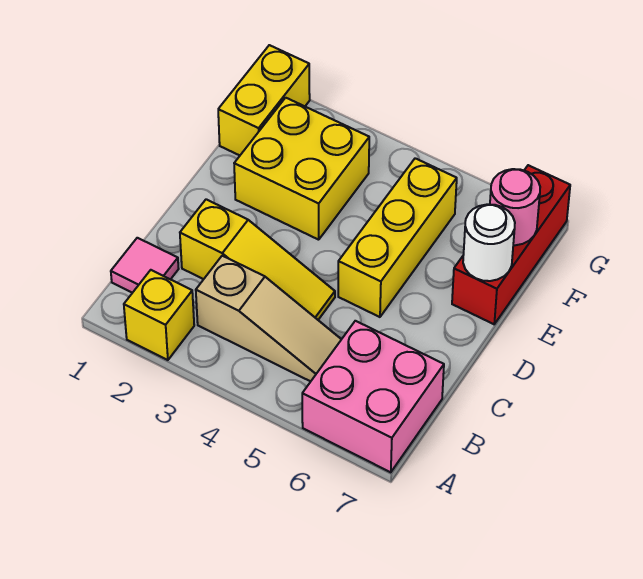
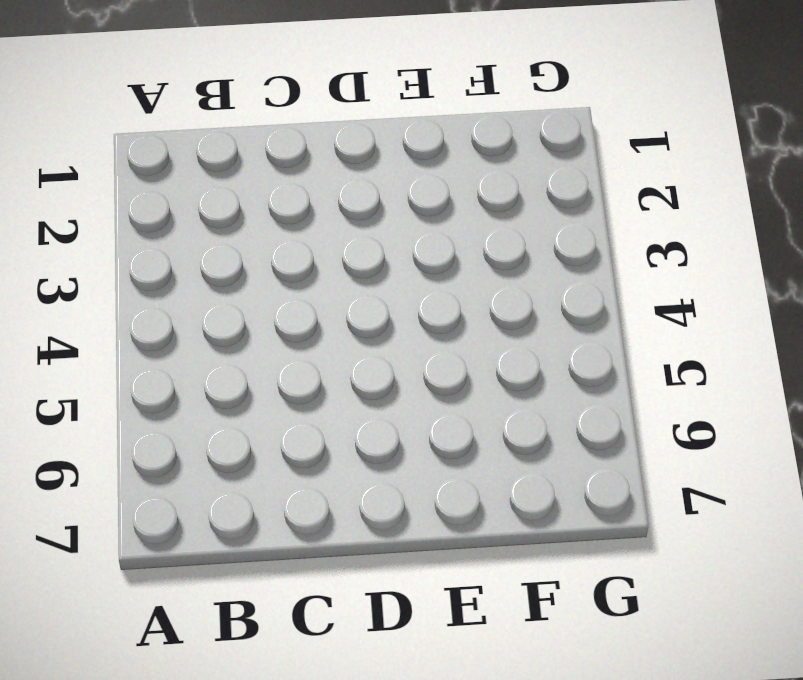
none -> yellow brick A2 level 1
none -> pink brick A6:B7 level 1

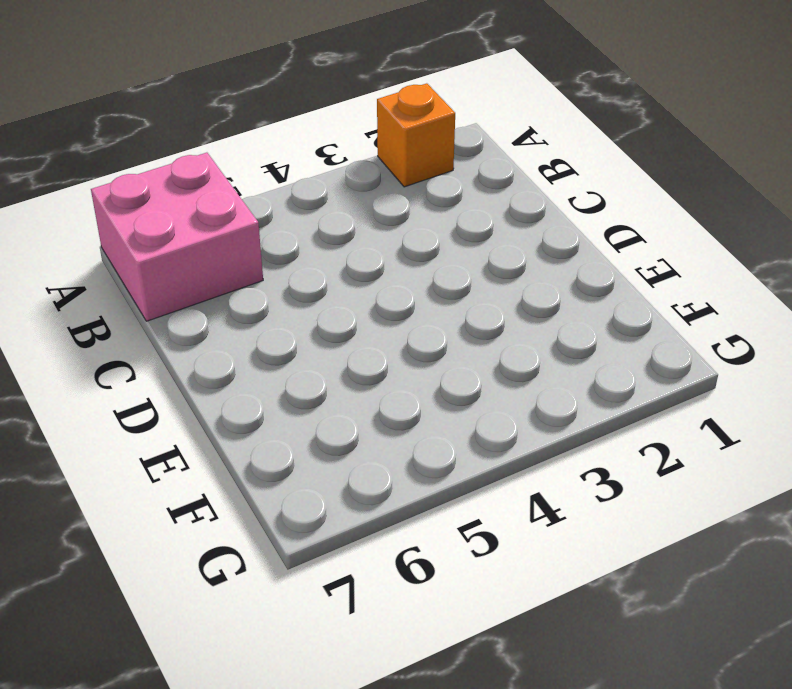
orange brick A2 level 1 -> yellow brick A2 level 1
none -> pink tile B1 level 1
none -> tan slope B3:B5 level 1 top 3

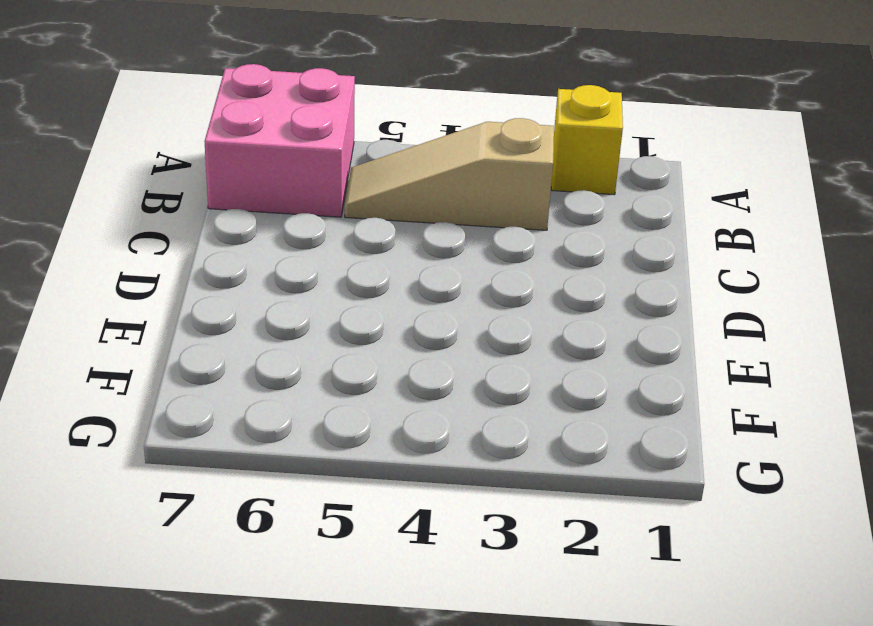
none -> pink tile B1 level 1
none -> yellow slope C2:C4 level 1 top 2

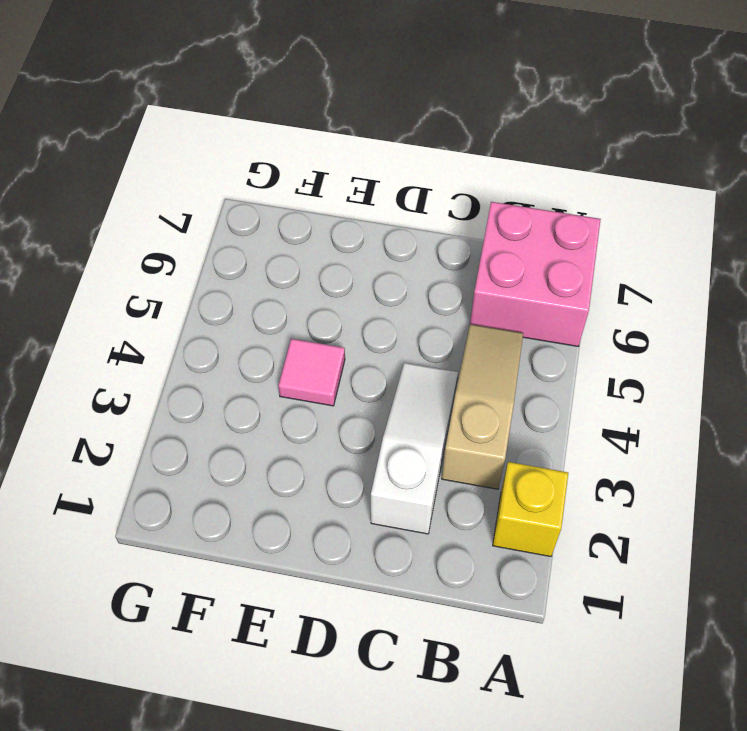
white slope C2:C4 level 1 top 2 -> yellow slope C2:C4 level 1 top 2
pink tile E4 level 1 -> pink tile B1 level 1
none -> yellow brick D5:F5 level 1
none -> yellow brick E2:F3 level 1

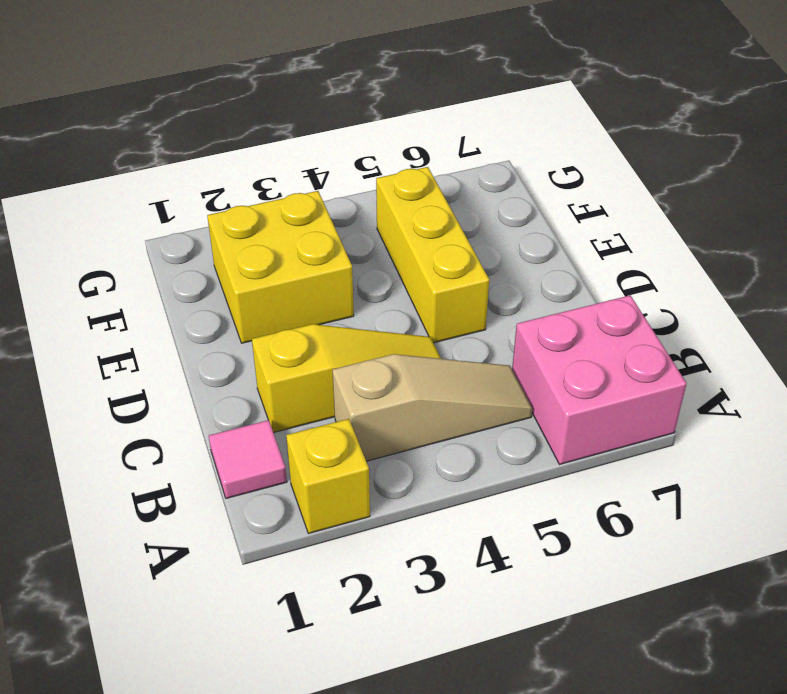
none -> red brick E7:G7 level 1
none -> yellow brick F1:G1 level 1

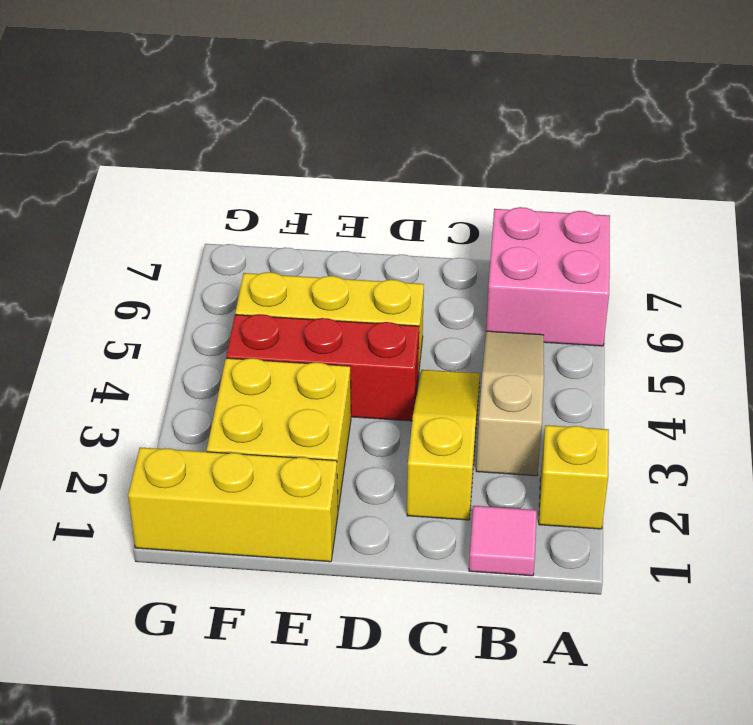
red brick D4:F4 level 1 -> red brick E7:G7 level 1
yellow brick E1:G1 level 1 -> yellow brick F1:G1 level 1
none -> white round brick E7 level 2
none -> pink round brick F7 level 2

